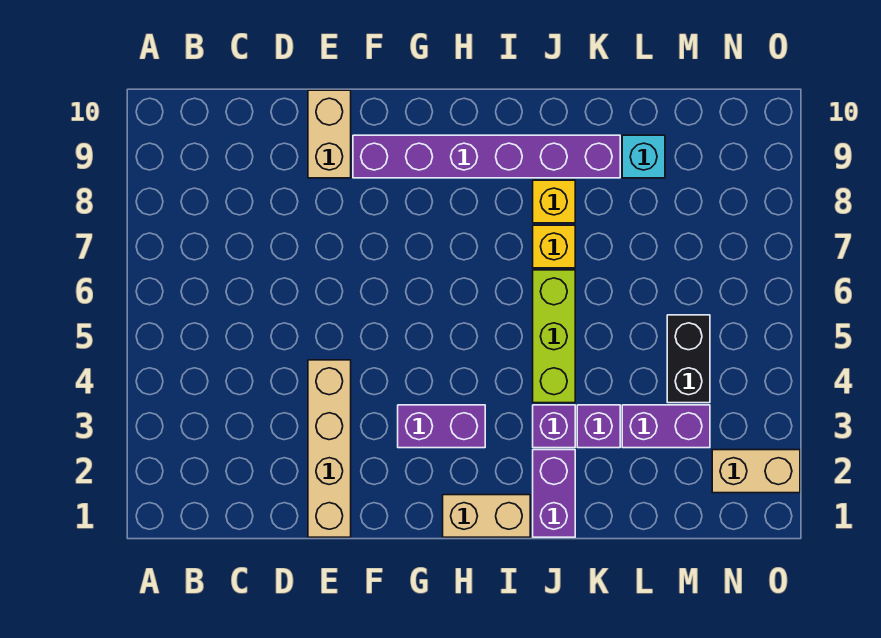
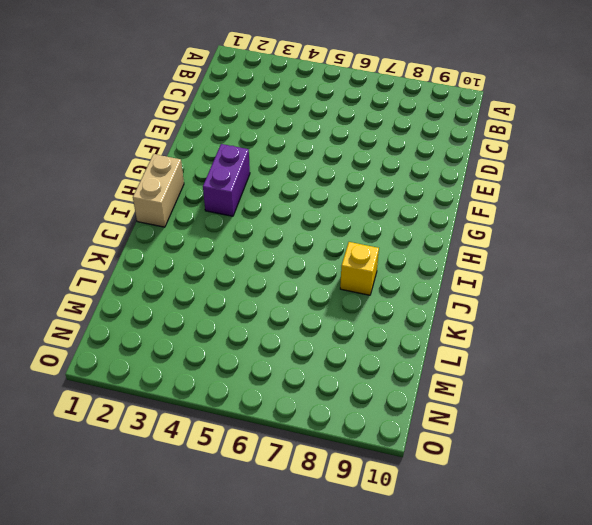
none -> tan brick E1:E4 level 1
none -> tan brick E9:E10 level 1
none -> purple brick F9:K9 level 1

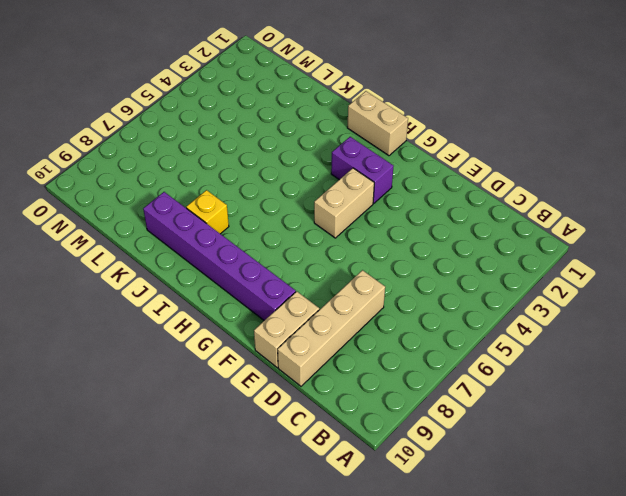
tan brick D7:D10 level 1 -> tan brick E1:E4 level 1
tan brick G4:G5 level 1 -> tan brick N2:O2 level 1
none -> purple brick J1:J2 level 1
none -> purple brick J3 level 1
none -> lime brick J4:J6 level 1

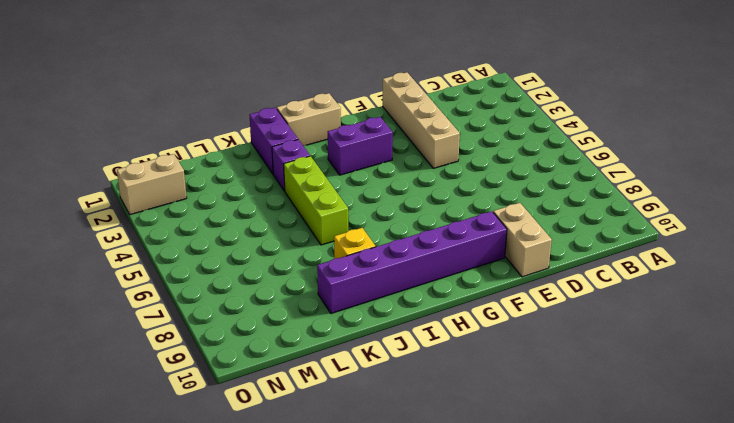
none -> yellow brick J7 level 1
none -> purple brick K3 level 1
none -> purple brick L3:M3 level 1

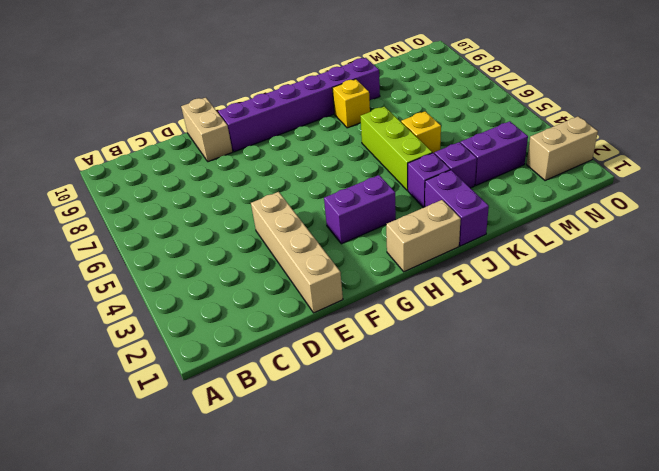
yellow brick K5 level 1 -> yellow brick J7 level 1
none -> cyan brick L9 level 1
none -> black brick M4:M5 level 1

